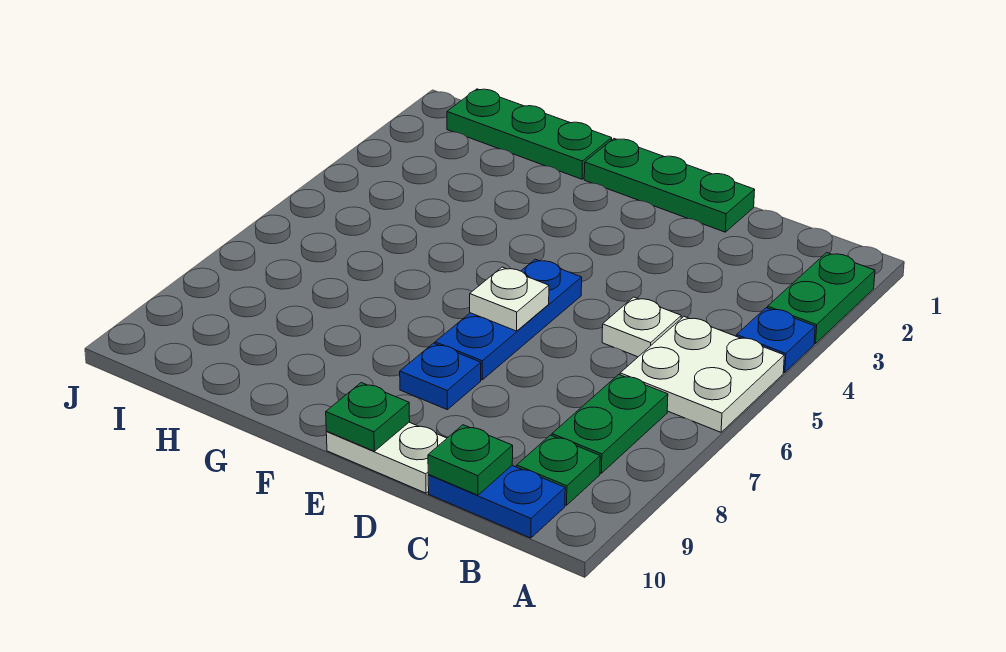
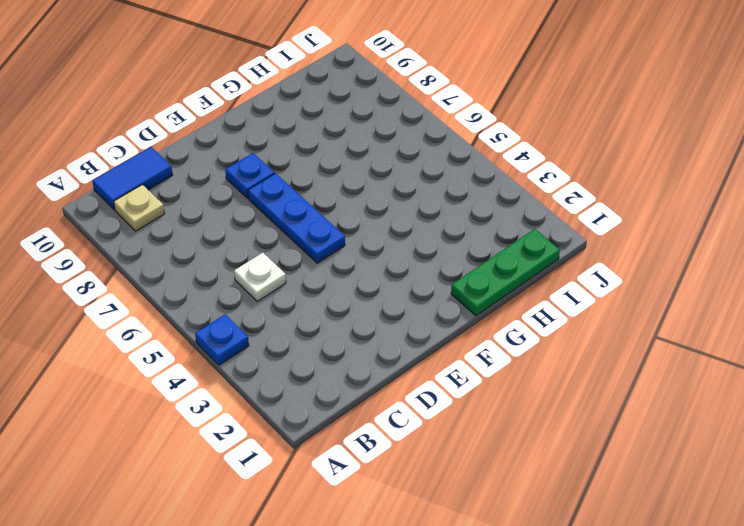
tan plate B9 level 1 -> green plate B9 level 1
blue tile B10:C10 level 1 -> blue plate B10:C10 level 1
none -> green plate A2:A3 level 1
none -> white plate A5:B6 level 1
none -> green plate B7:B8 level 1

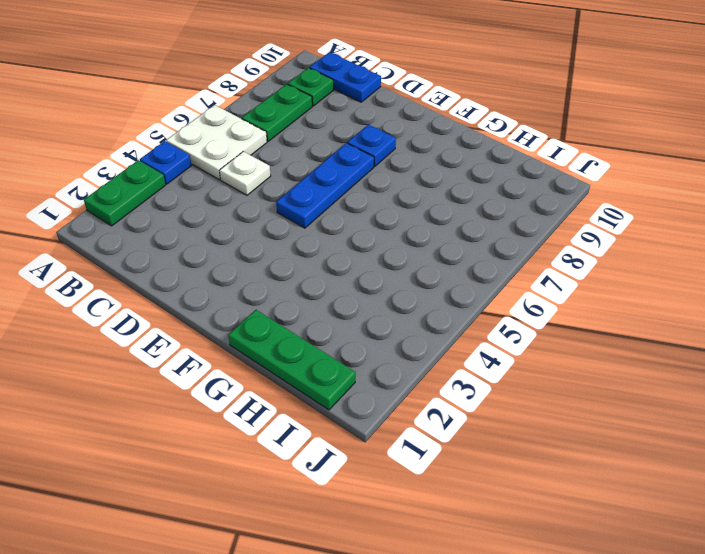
none -> green plate D1:F1 level 1
none -> white plate D10:E10 level 1
none -> green plate C10 level 2

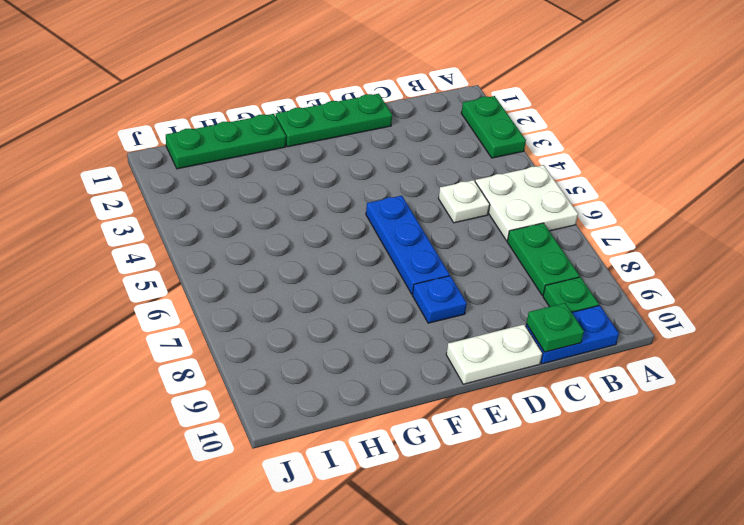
none -> blue plate A4 level 1
none -> white plate E6 level 2
none -> green plate E10 level 2

